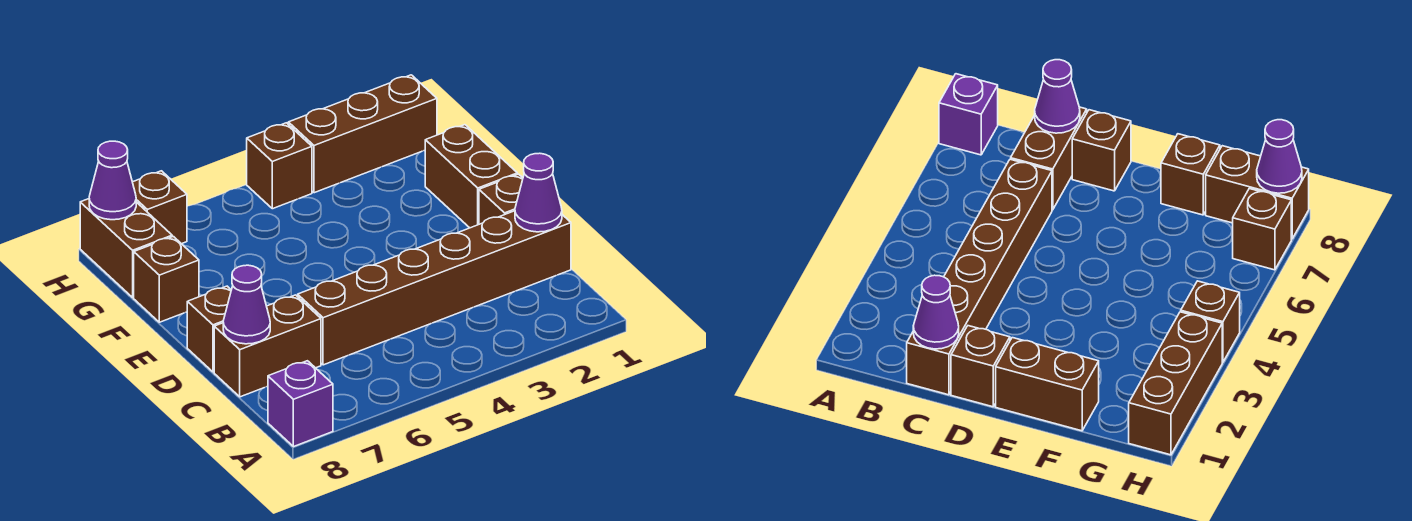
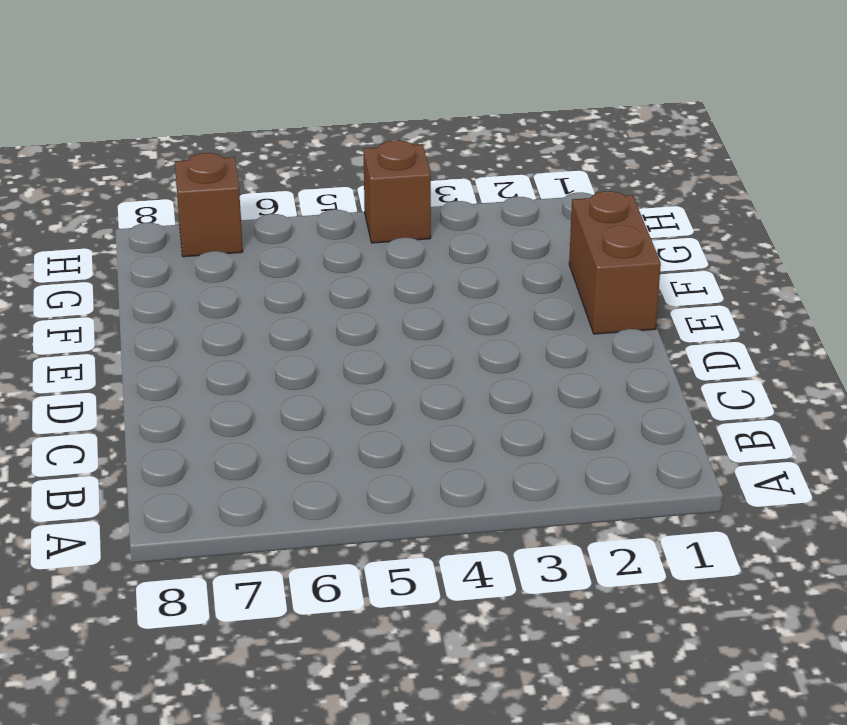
none -> purple brick A8 level 1
none -> brown brick C1:C6 level 1
none -> brown brick C7:C8 level 1

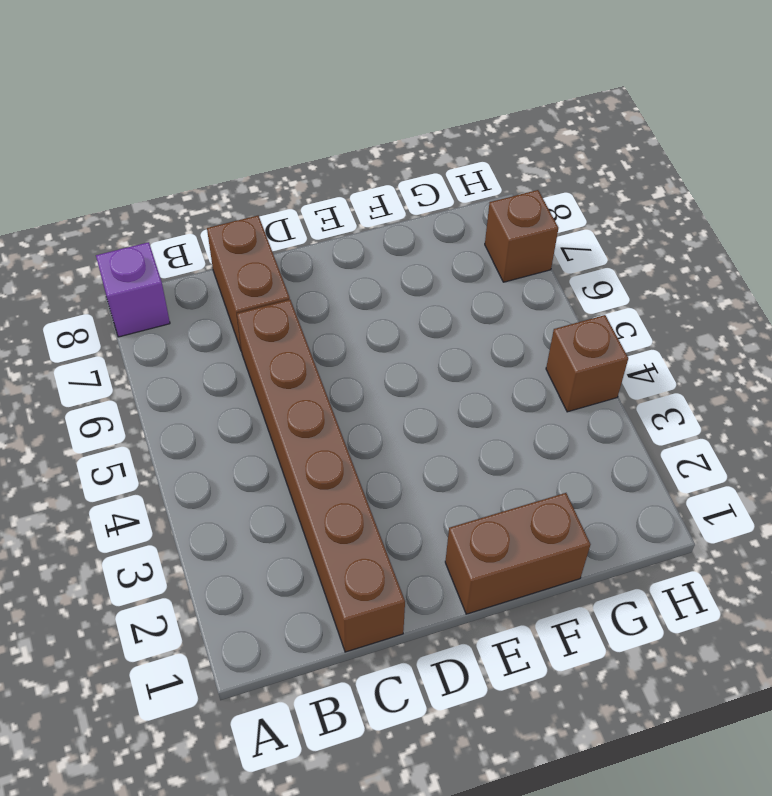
none -> brown brick D1 level 1
none -> brown brick D8 level 1
none -> brown brick F8 level 1

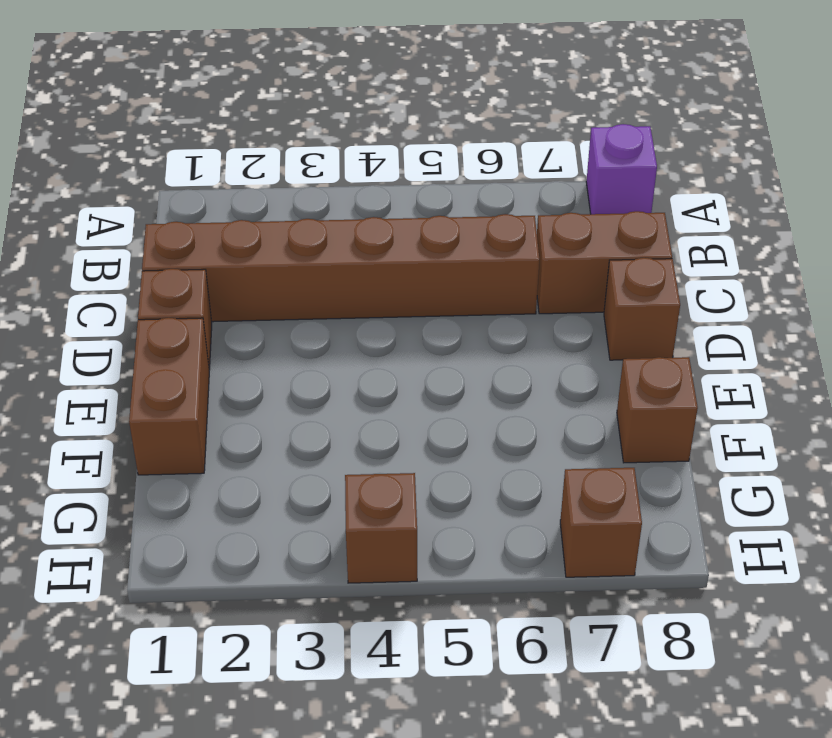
none -> brown brick G8:H8 level 1
none -> brown brick H1:H3 level 1
none -> purple cone C1 level 2

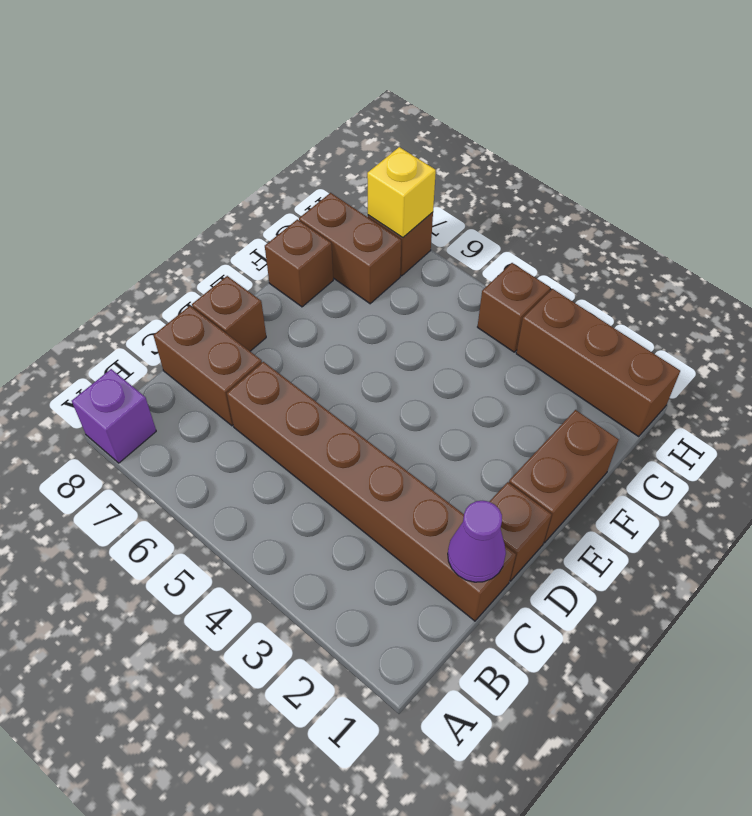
brown brick G7:G8 level 1 -> brown brick G8:H8 level 1
yellow brick H7 level 2 -> none
none -> purple cone C8 level 2
none -> purple cone H8 level 2

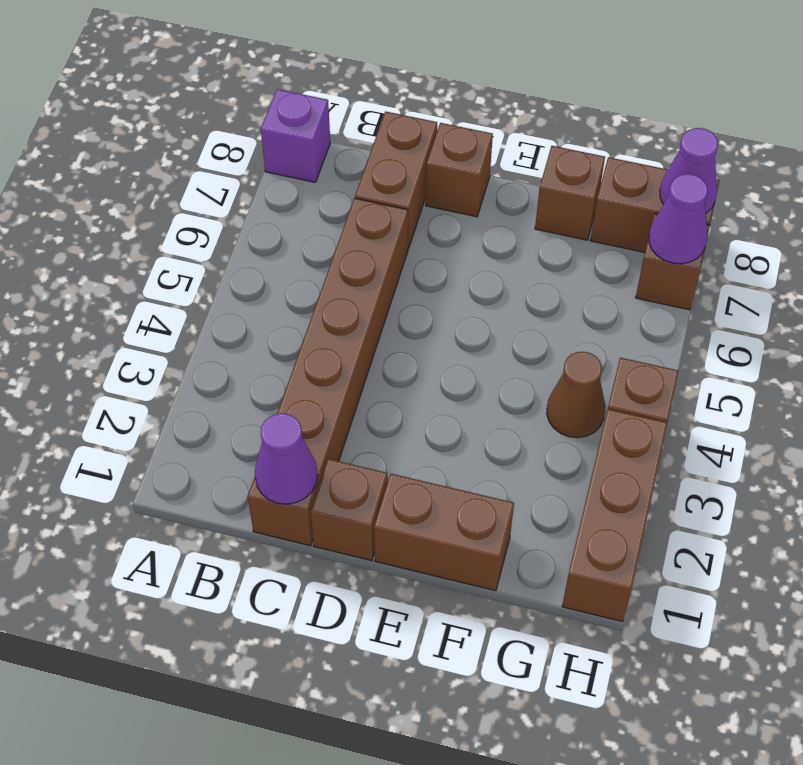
brown cone G4 level 1 -> none
purple cone H7 level 2 -> purple cone C8 level 2

